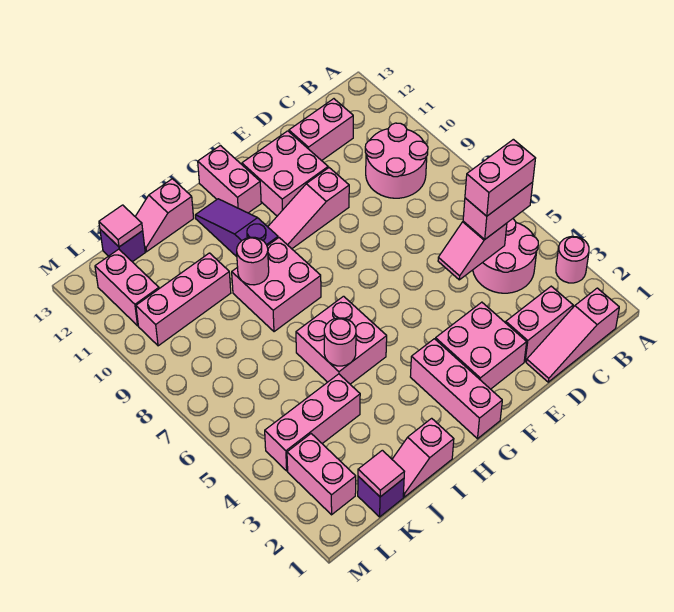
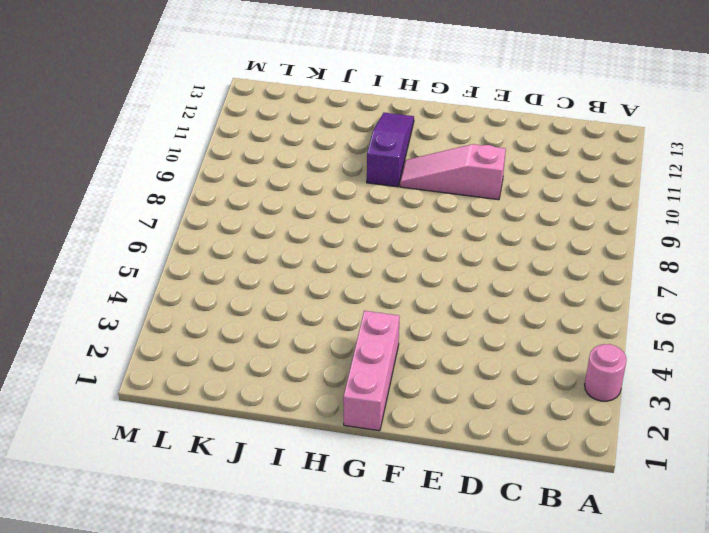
none -> pink slope B1:D1 level 1 top B
none -> pink round brick B4:C5 level 1
none -> pink round brick B9:C10 level 1

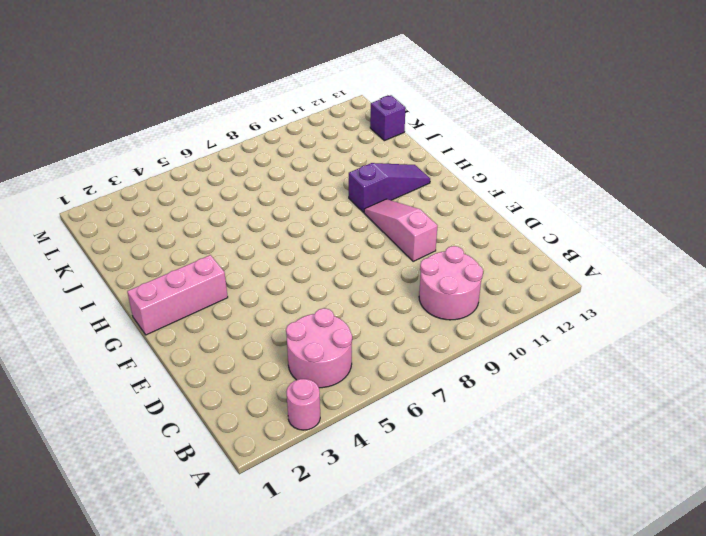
none -> pink slope B1:D1 level 1 top B
none -> pink brick C2:D2 level 1
none -> pink brick C12:D12 level 1

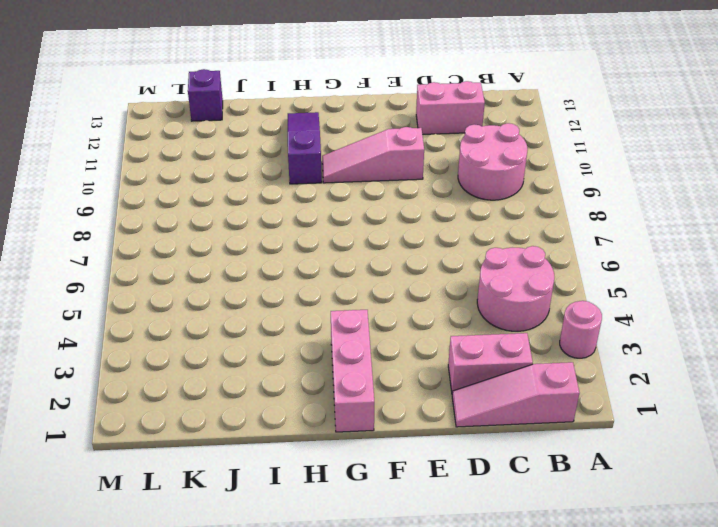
none -> pink brick E2:F3 level 1
none -> pink brick E11:F12 level 1
none -> pink brick G12:G13 level 1

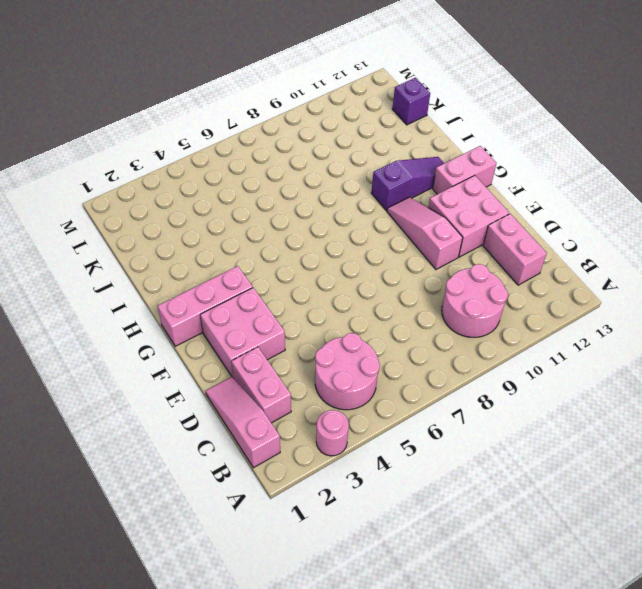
none -> pink brick H5:I6 level 1
none -> pink brick H8:I9 level 1
none -> pink slope I1:J1 level 1 top I

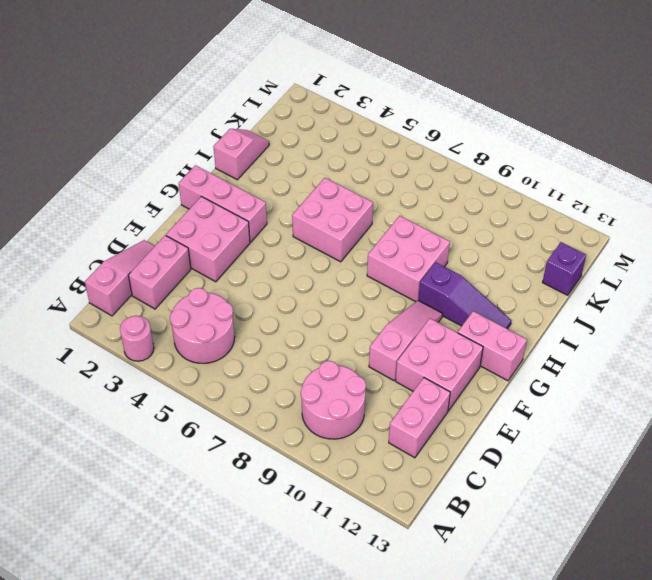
none -> pink slope I13:J13 level 1 top I
none -> pink brick J4:L4 level 1
none -> pink brick J10:L10 level 1

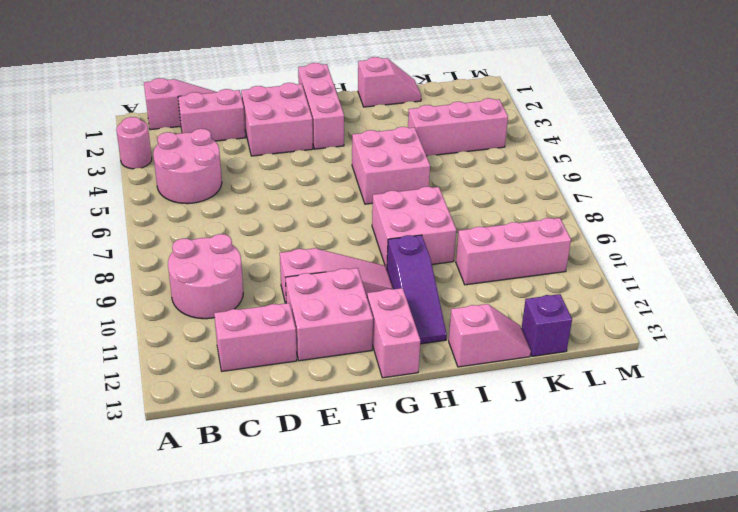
none -> purple brick K1 level 1
none -> pink brick L2:L3 level 1
none -> pink brick L11:L12 level 1

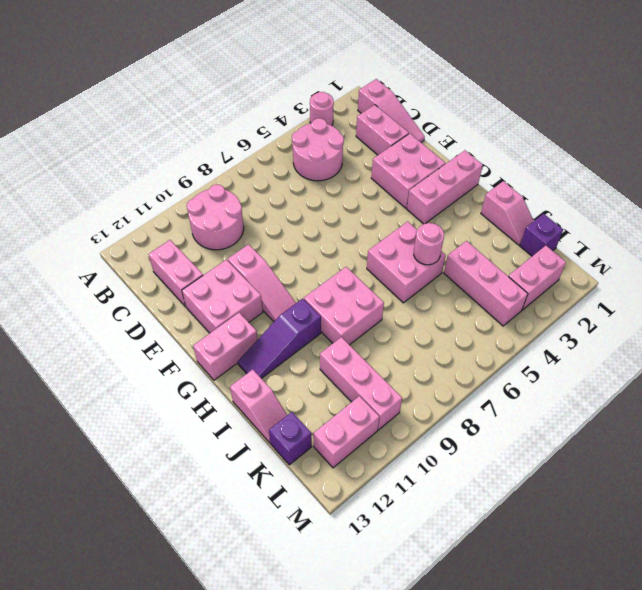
none -> pink slope C5:D5 level 2 top C
none -> pink round brick I9 level 2
none -> pink tile K1 level 2

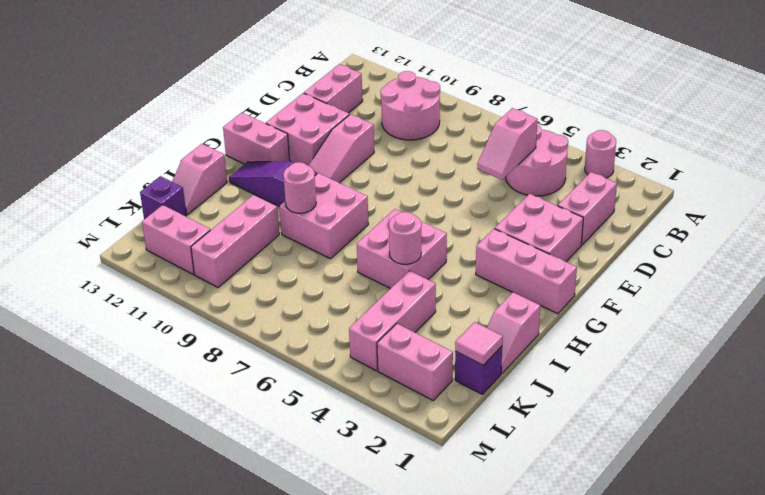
none -> pink slope B1:D1 level 1 top B
none -> pink tile K13 level 2
none -> pink brick B5:C5 level 3

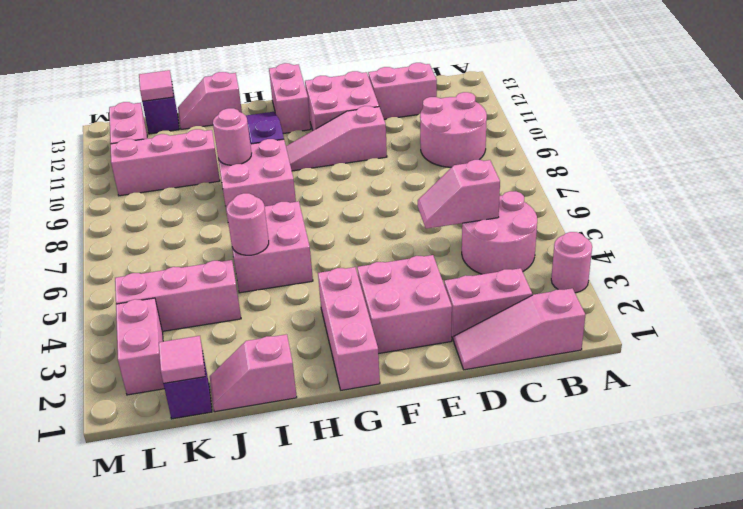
none -> pink brick B5:C5 level 3
none -> pink brick B5:C5 level 4

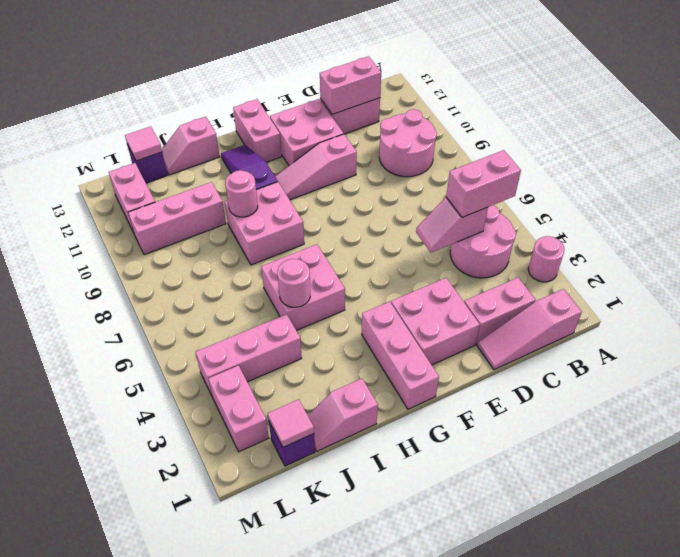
pink brick C12:D12 level 2 -> pink brick B5:C5 level 4

